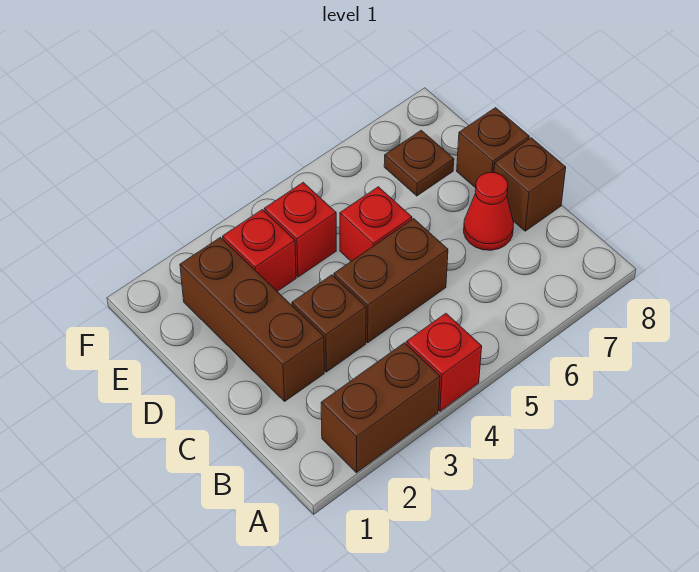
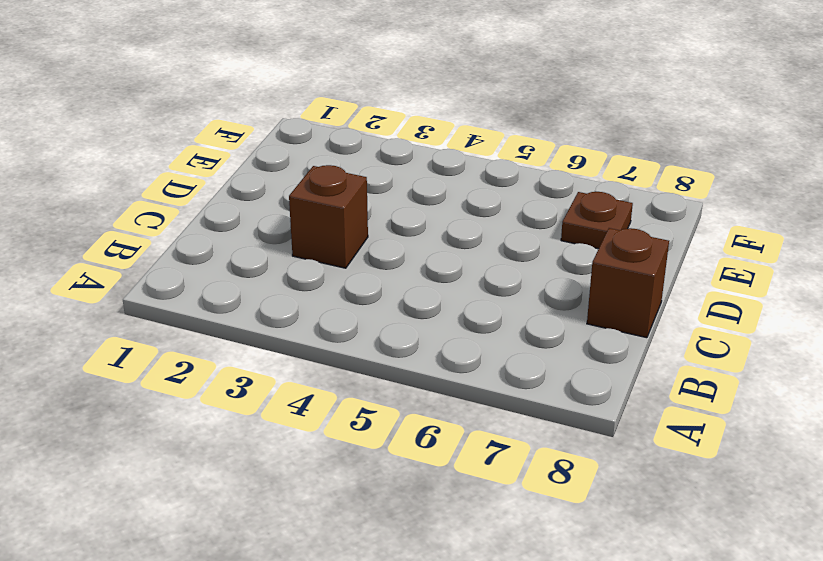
none -> brown brick A2:A3 level 1
none -> red brick A4 level 1
none -> brown brick C2:E2 level 1

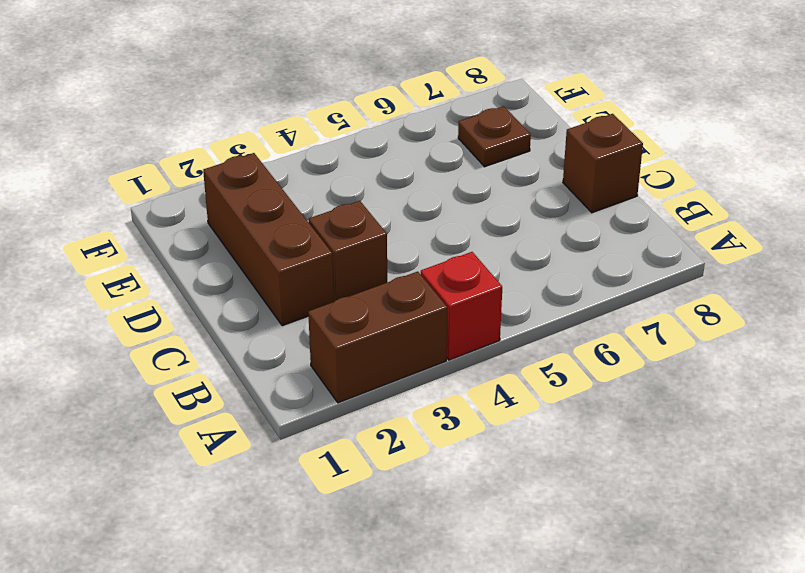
none -> brown brick C4:C5 level 1
none -> red cone C7 level 1
none -> red brick D5 level 1

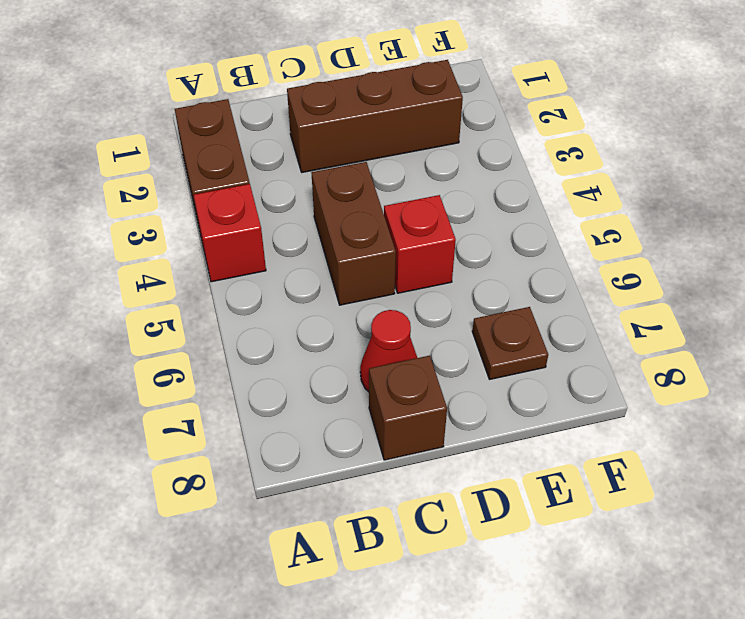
none -> brown brick C3 level 1
none -> brown brick D8 level 1
none -> red brick E3 level 1

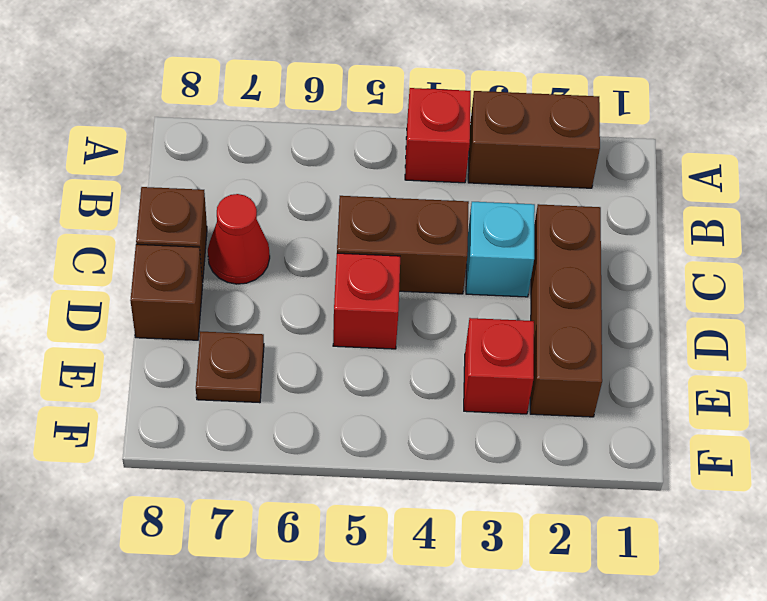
cyan brick C3 level 1 -> brown brick C3 level 1
none -> red brick E4 level 1

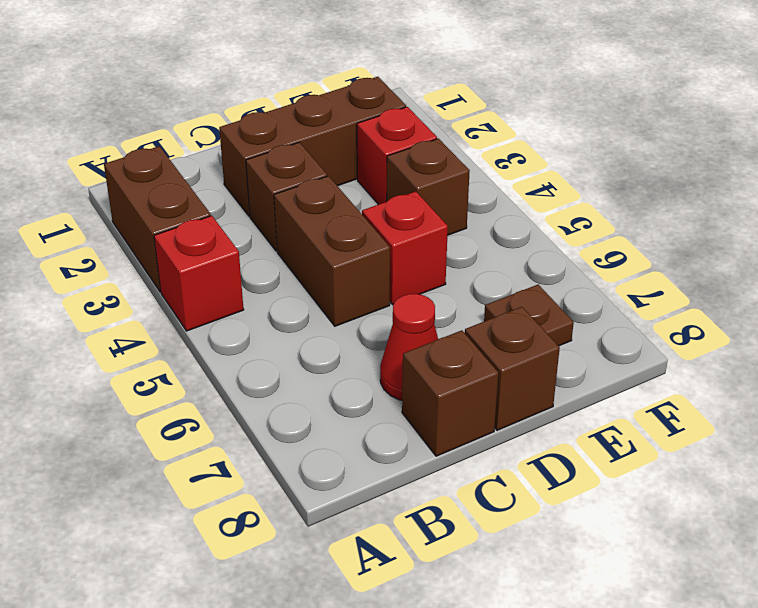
brown brick E4 level 1 -> red brick E4 level 1

